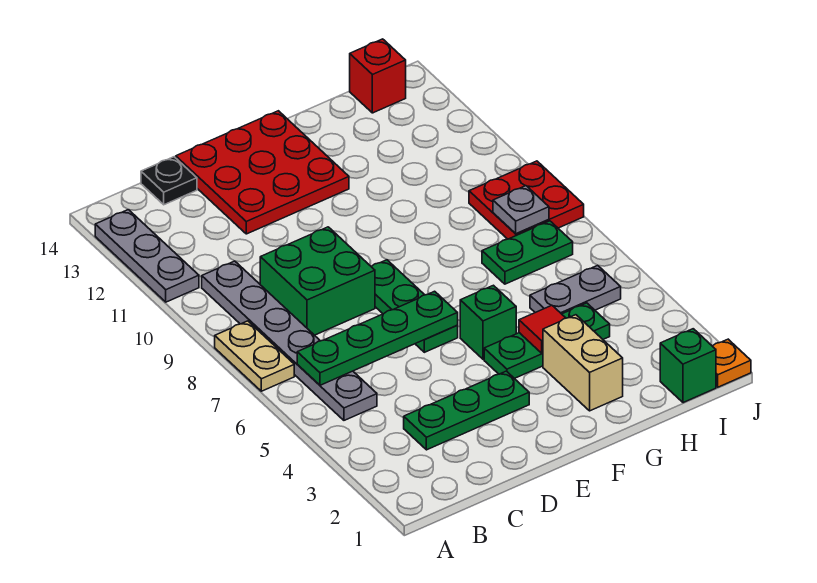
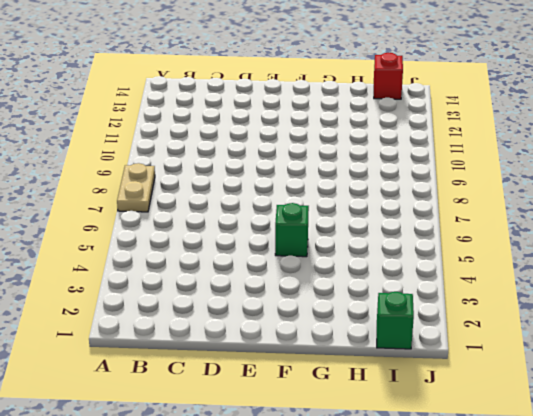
none -> grey plate A11:A13 level 1
none -> grey plate B5:B10 level 1
none -> green plate C3:E3 level 1

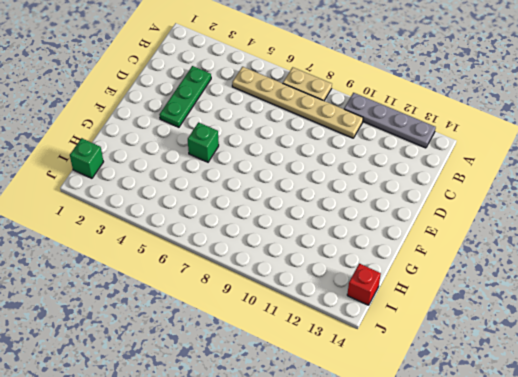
grey plate A10:A13 level 1 -> grey plate A11:A13 level 1
tan plate B5:B10 level 1 -> grey plate B5:B10 level 1
none -> green brick C8:D9 level 1
none -> black plate C14 level 1
none -> red plate D12:F14 level 1

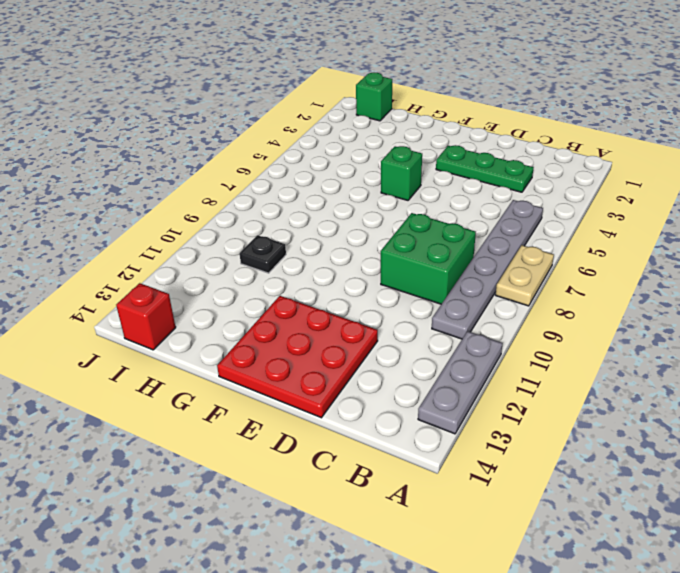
black plate H10 level 1 -> black plate C14 level 1
none -> green plate E6:E8 level 1
none -> green plate F4:H4 level 1
none -> tan brick G2:G3 level 1

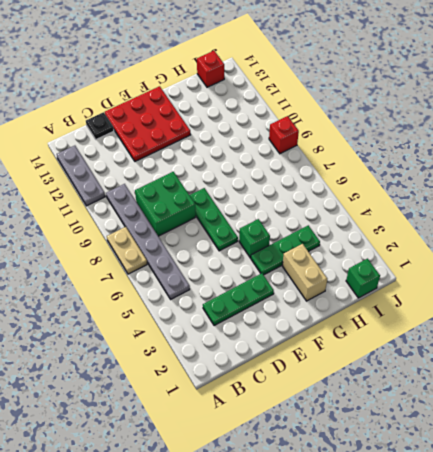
red brick J9 level 1 -> red plate I8:J9 level 1
none -> grey plate H5:I5 level 1
none -> green plate H7:I7 level 1
none -> orange plate J1 level 1

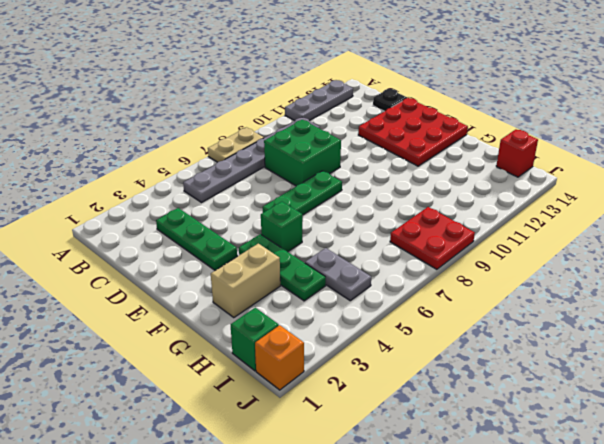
orange brick J1 level 1 -> orange plate J1 level 1
none -> green plate H7:I7 level 1
none -> green plate B6:E6 level 2
none -> red tile G4 level 2

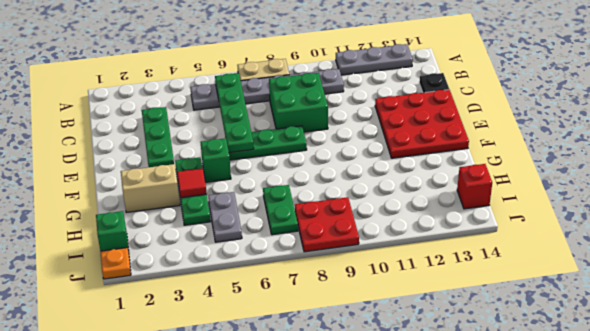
none -> grey plate I8 level 2

